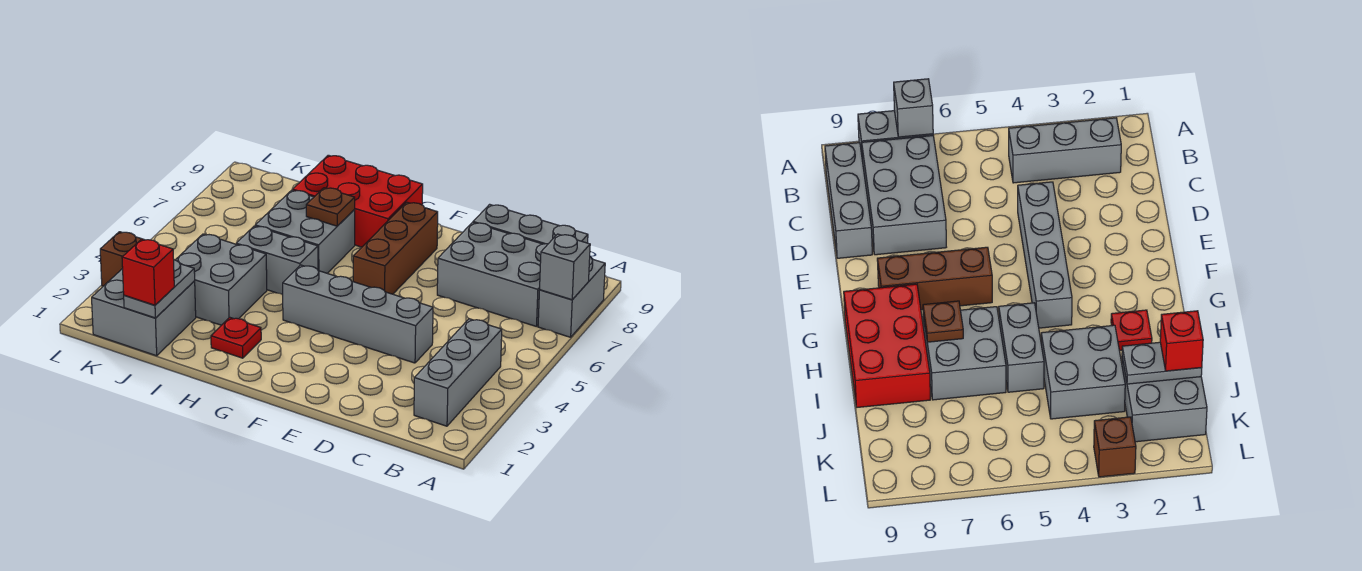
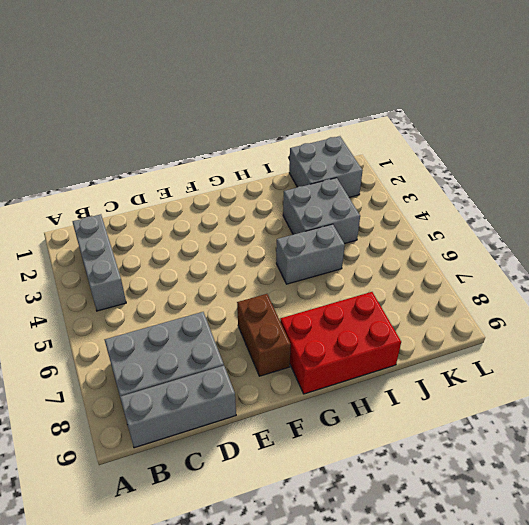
brown brick F7:F8 level 1 -> brown brick F6:F8 level 1
none -> grey brick A7:A8 level 1
none -> grey brick D4:G4 level 1
none -> red plate H2 level 1

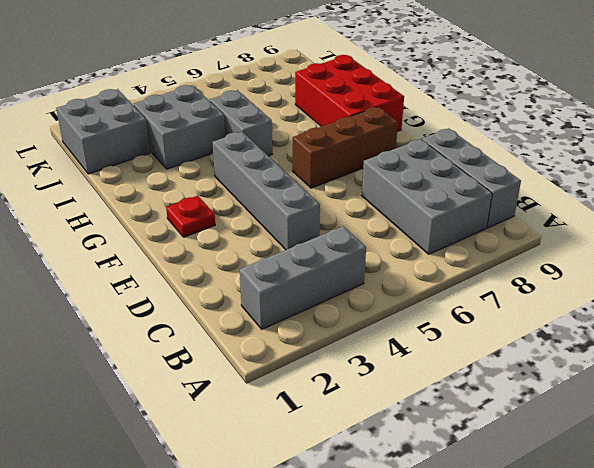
red plate F2 level 1 -> red plate H2 level 1
none -> grey brick A7:A8 level 1
none -> grey brick H6:I7 level 1
none -> brown brick L3 level 1

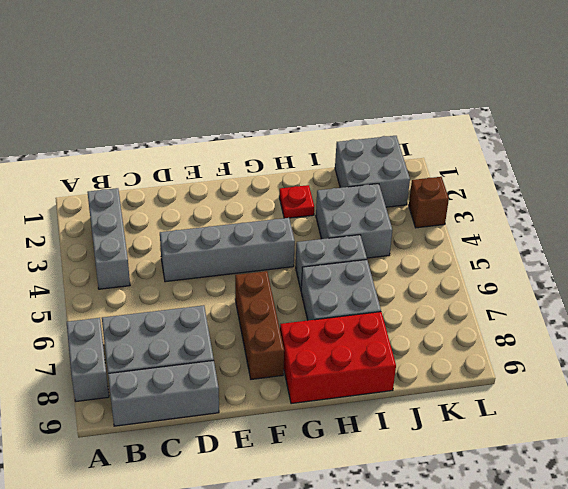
none -> grey brick A7 level 2
none -> brown plate H7 level 2
none -> grey plate J1:J2 level 2

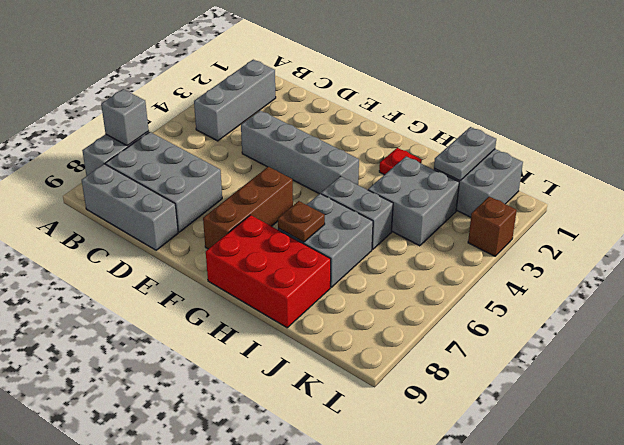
none -> red brick J1 level 3

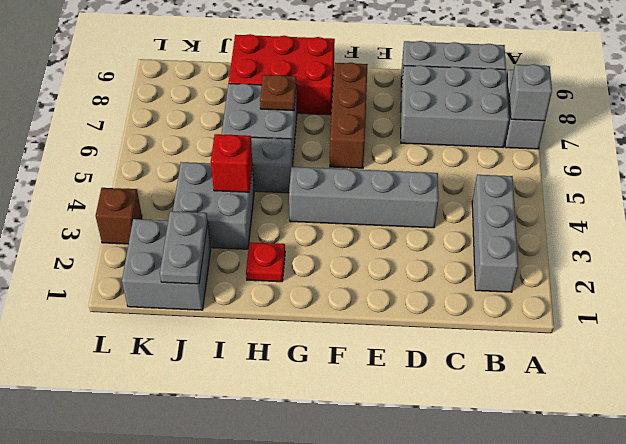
red brick I4 level 2 -> red brick J1 level 3

